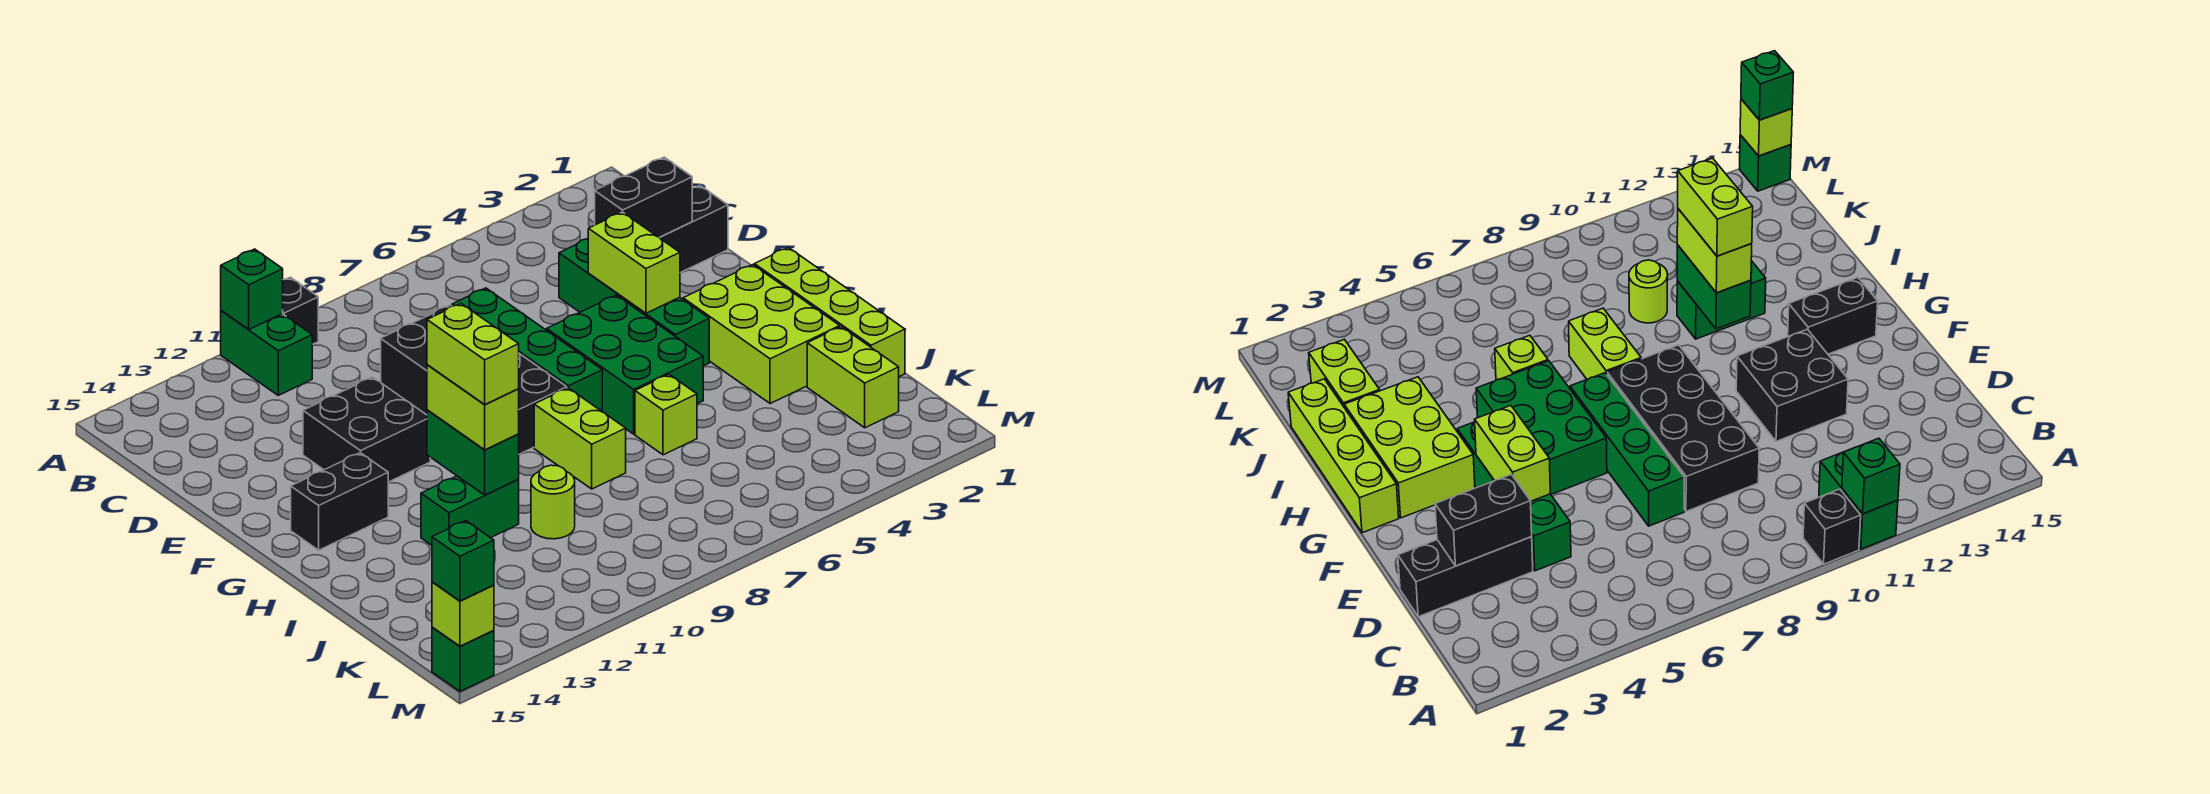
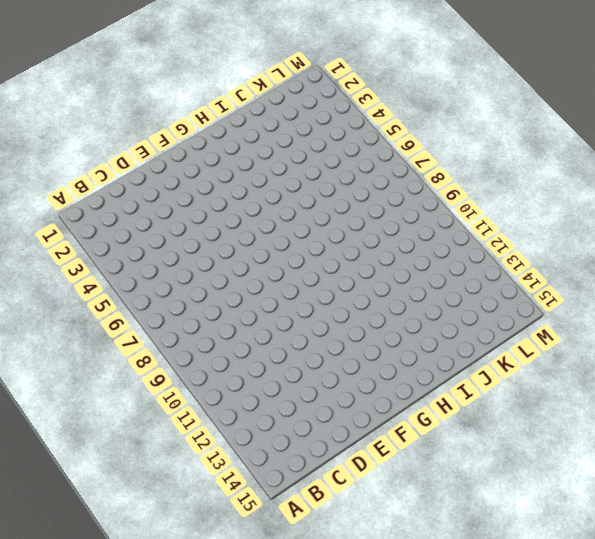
none -> black brick A10 level 1
none -> green brick A11:B11 level 1
none -> black brick D1:D3 level 1

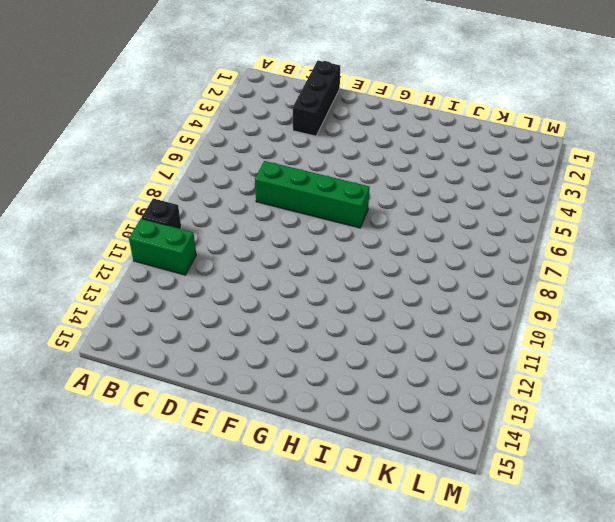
none -> green brick D4:G4 level 1
none -> black brick D8:G9 level 1
none -> black brick E11:F12 level 1

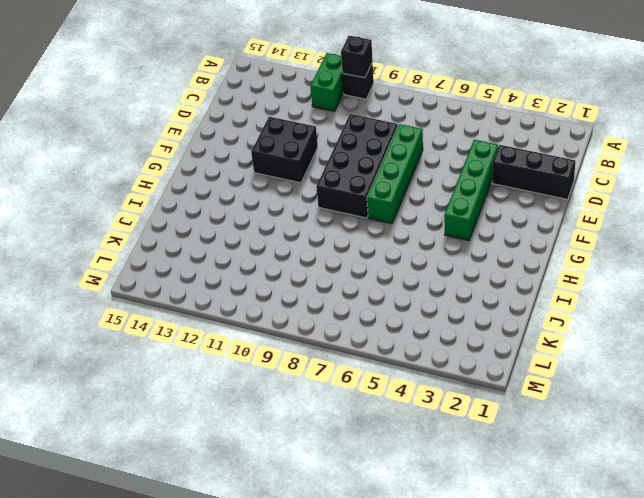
black brick A10 level 2 -> none
none -> green brick F5:H6 level 1
none -> lime brick G1:J1 level 1
none -> lime brick G2:I3 level 1

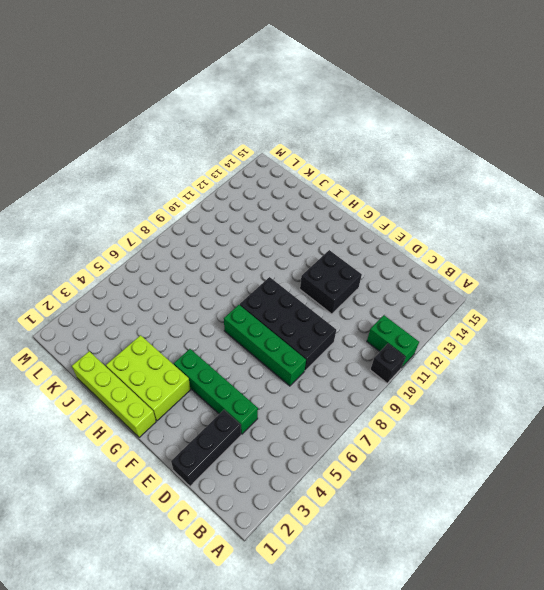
none -> green brick F5:H6 level 1
none -> black brick G13:G14 level 1
none -> lime brick H8:I8 level 1

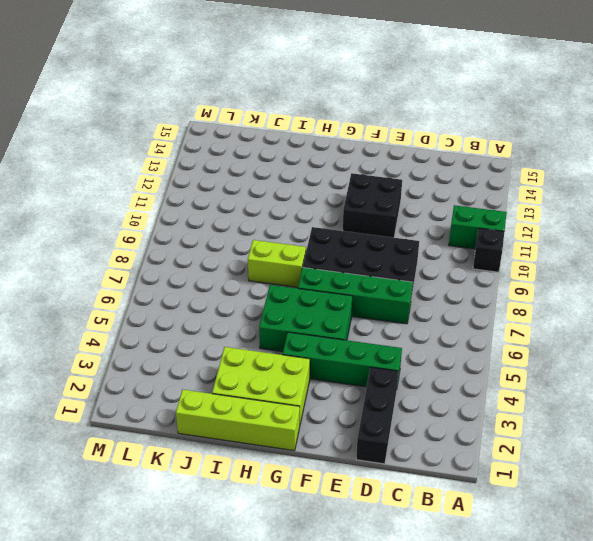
none -> black brick G13:G14 level 1
none -> lime brick I6 level 1
none -> green brick I11:I12 level 1

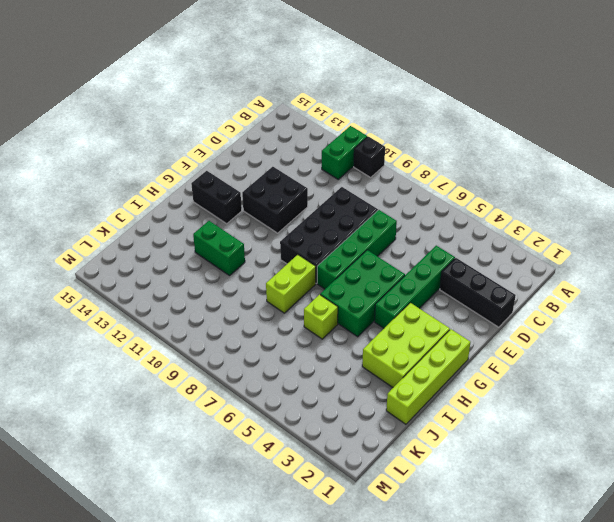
none -> lime brick J2:K2 level 1
none -> lime round brick J10 level 1
none -> green brick M15 level 1

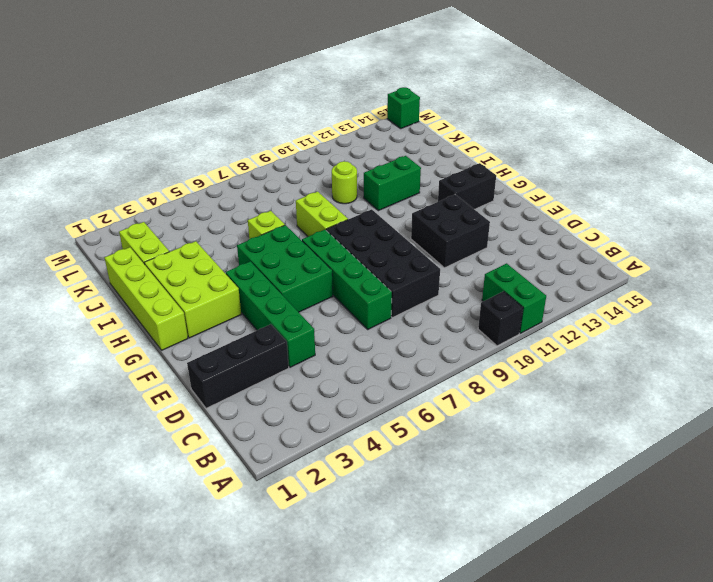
none -> green brick A11 level 2
none -> black brick D2:D3 level 2
none -> lime brick E4:F4 level 2

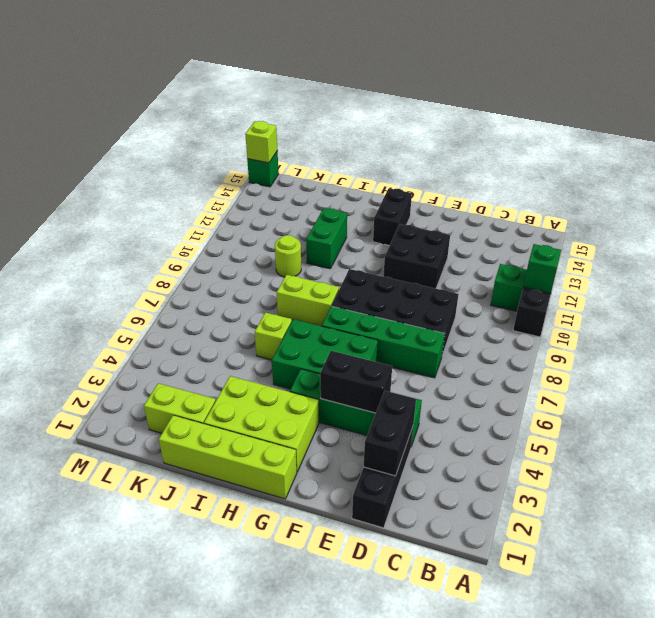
black brick E4:F4 level 2 -> lime brick E4:F4 level 2
none -> green brick H11:I11 level 2
none -> lime brick H11:I11 level 3
none -> green brick M15 level 3

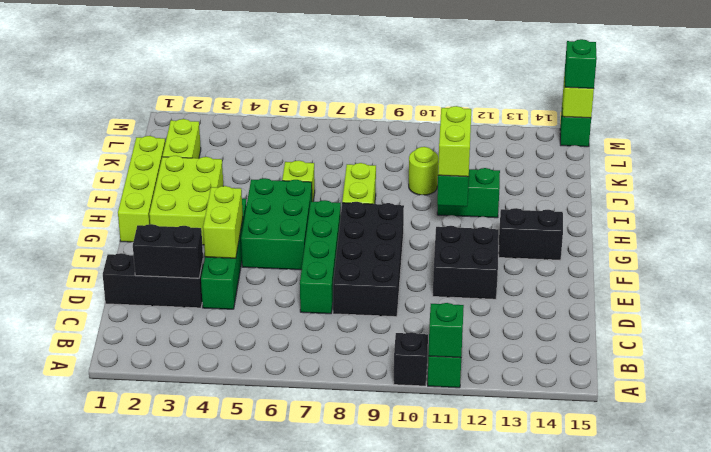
none -> lime brick H11:I11 level 4

